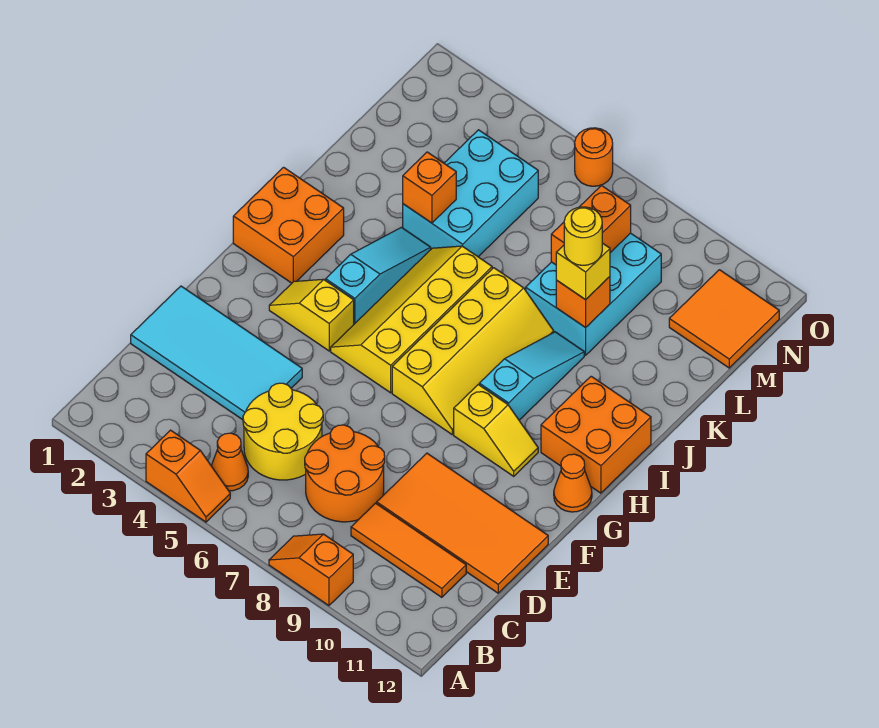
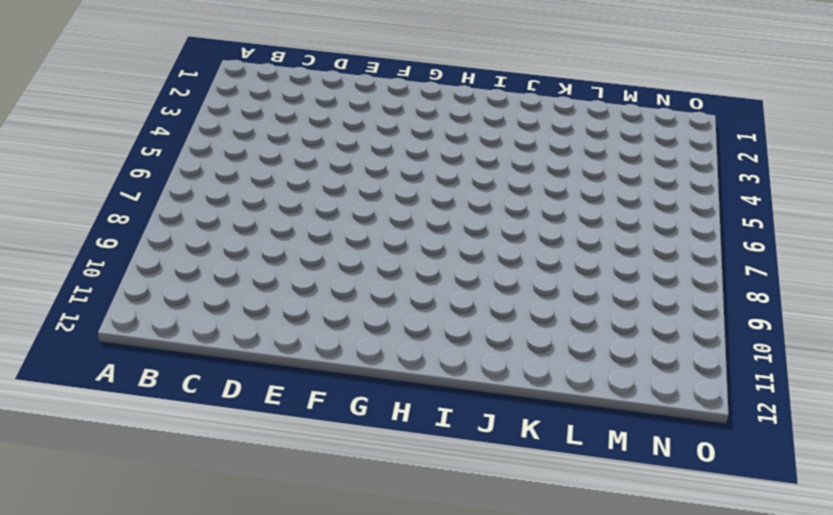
none -> orange slope A4:A5 level 1 top 4
none -> orange slope A8:A9 level 1 top 9
none -> orange cone B5 level 1

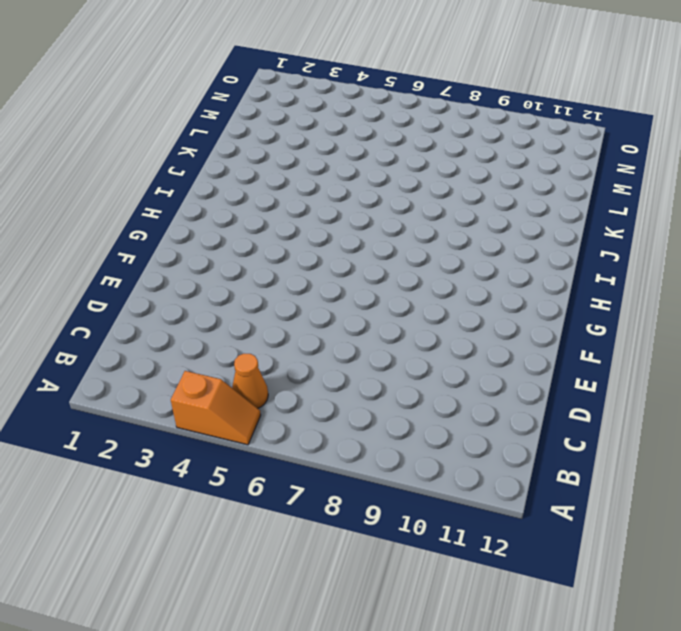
none -> orange slope A8:A9 level 1 top 9
none -> yellow round brick C5:D6 level 1
none -> orange round brick C7:D8 level 1

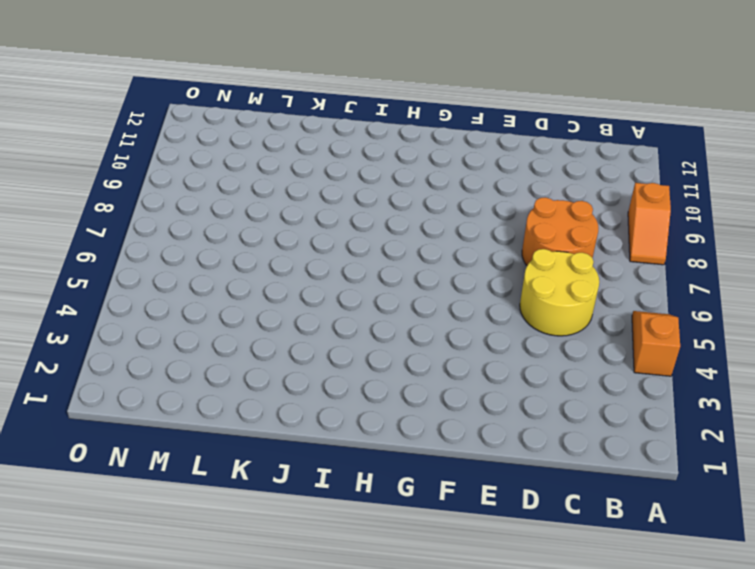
none -> orange cone B5 level 1
none -> orange tile C9:C11 level 1
none -> cyan tile D1:E4 level 1

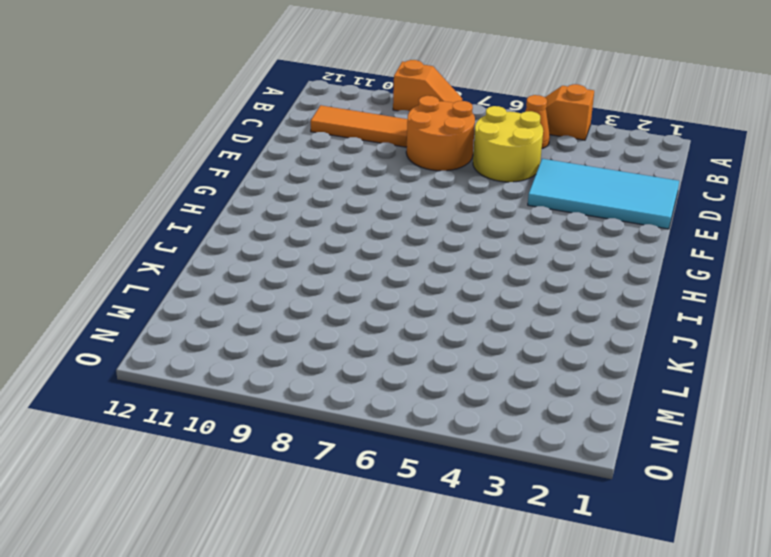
none -> orange tile D9:E12 level 1
none -> yellow slope G3:G4 level 1 top 4
none -> yellow slope G5:J6 level 1 top 6

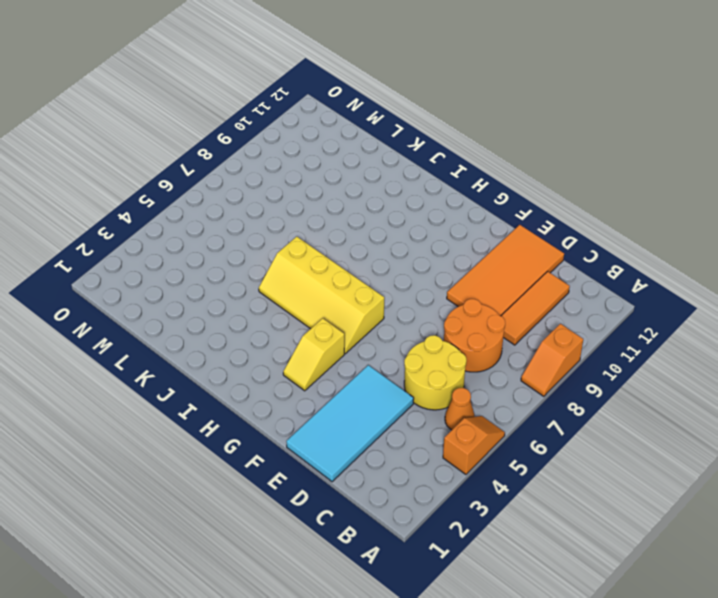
none -> yellow slope G7:J8 level 1 top 7
none -> yellow slope G9:G10 level 1 top 9
none -> orange cone G12 level 1

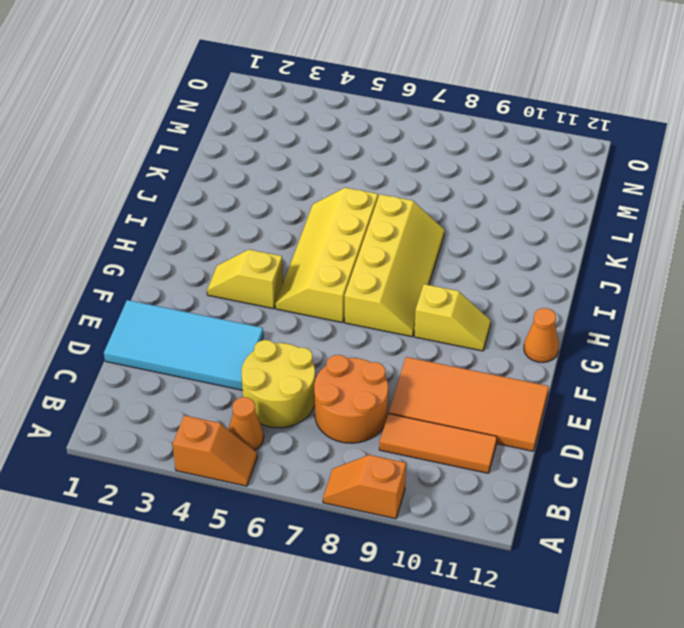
none -> orange brick H1:I2 level 1
none -> cyan slope H4:J4 level 1 top H
none -> cyan slope H9:J9 level 1 top H

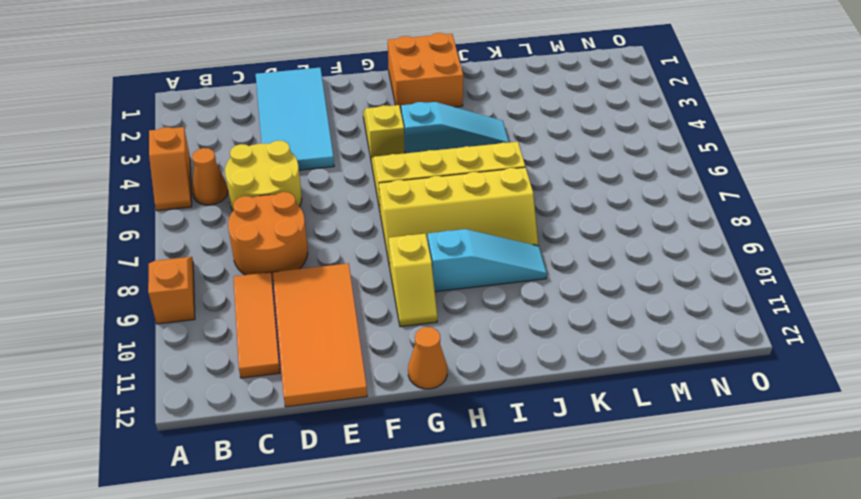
none -> orange brick H11:I12 level 1
none -> cyan brick K4:M5 level 1
none -> cyan brick K8:M9 level 1

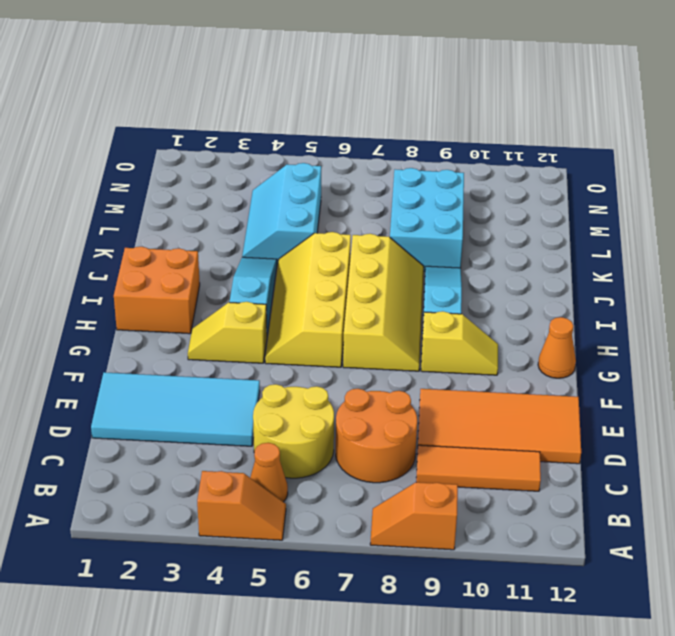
cyan slope K4:M5 level 1 top 5 -> cyan brick K4:M5 level 1
none -> orange brick H11:I12 level 1
none -> orange tile M11:N12 level 1
none -> orange round brick O6 level 1

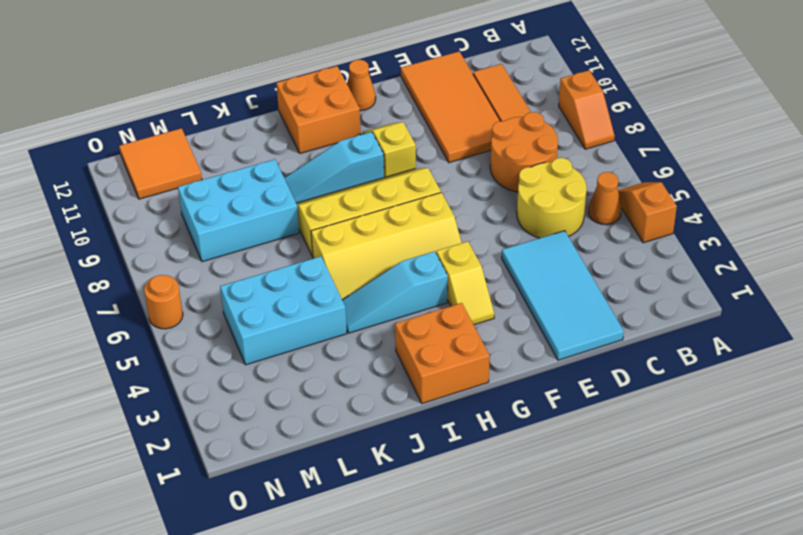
none -> orange brick K4 level 2
none -> orange brick K9 level 2
none -> orange brick L8:M8 level 2

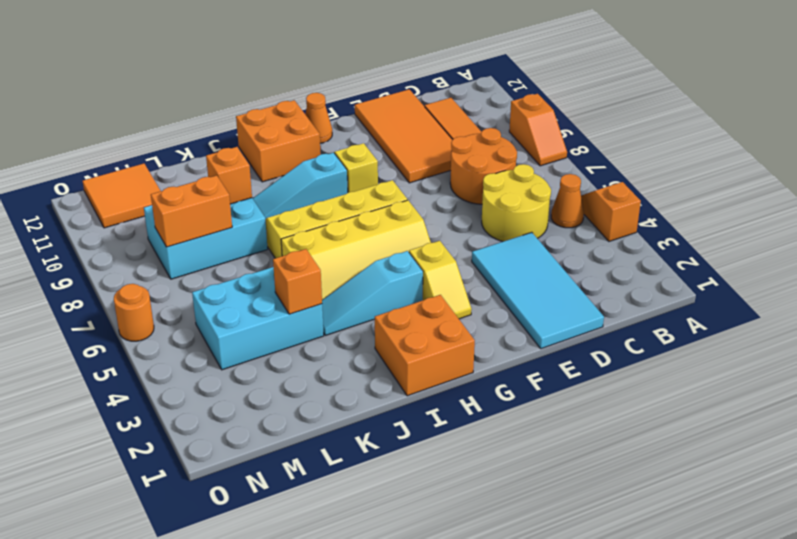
none -> yellow brick K9 level 3
none -> yellow round brick K9 level 4

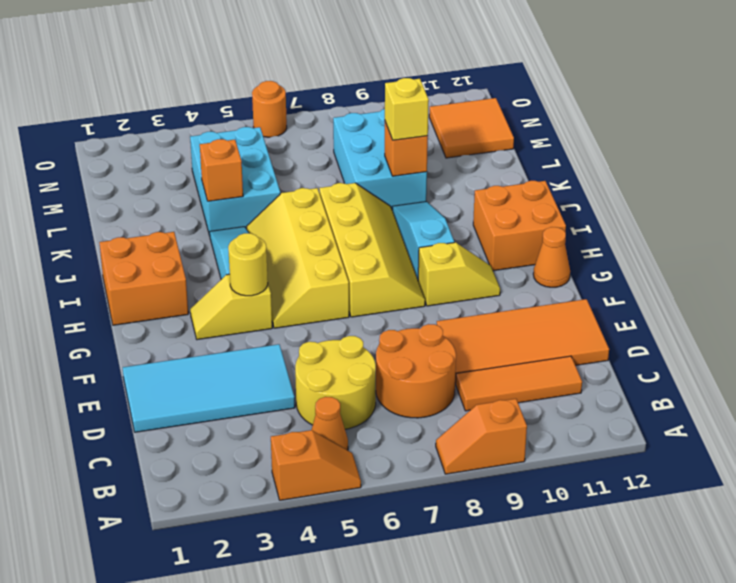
yellow round brick G4 level 2 -> yellow round brick K9 level 4
none -> orange brick L8:M8 level 2

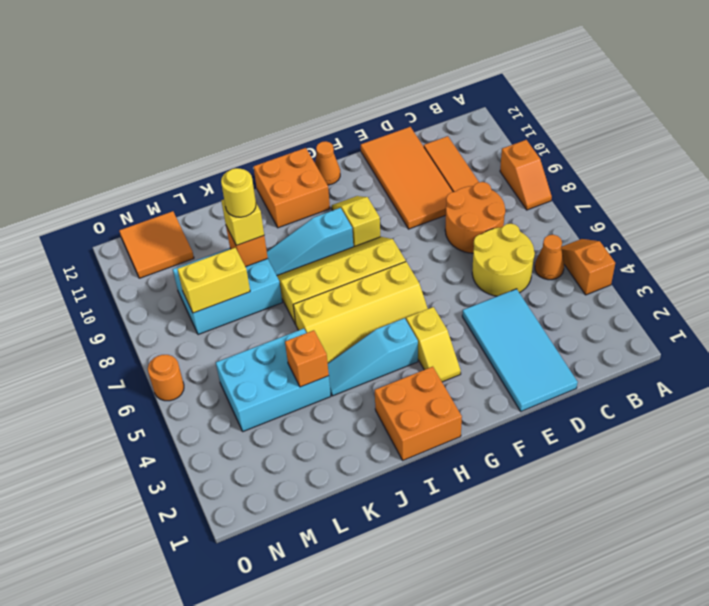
yellow brick L8:M8 level 2 -> orange brick L8:M8 level 2

